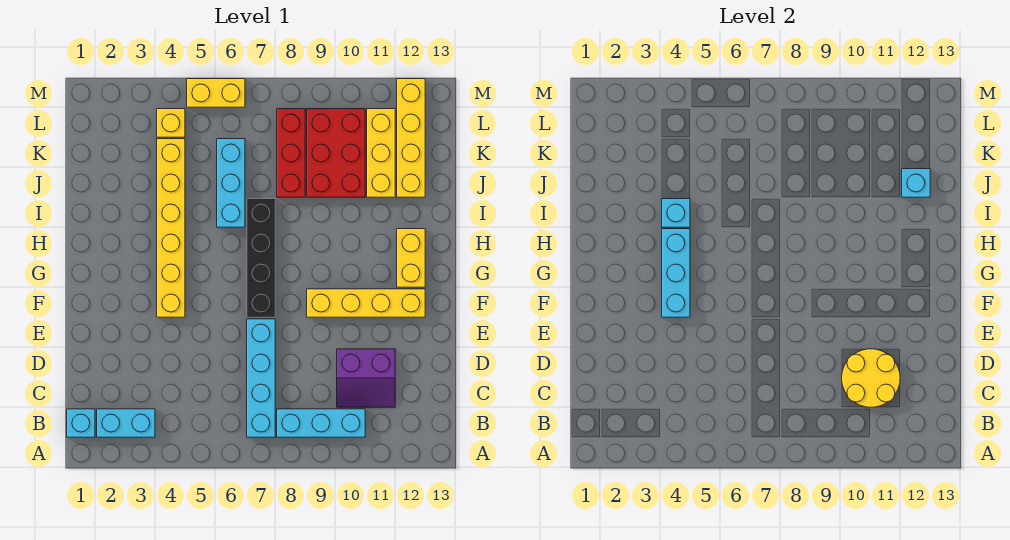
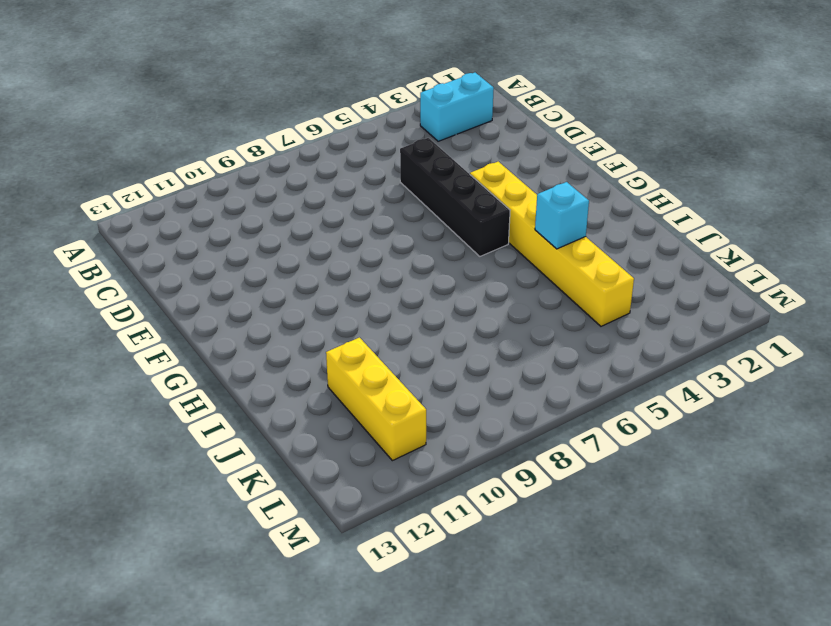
black brick D5:G5 level 1 -> black brick F7:I7 level 1
none -> cyan brick B1 level 1
none -> cyan brick B7:E7 level 1
none -> cyan brick B8:B10 level 1

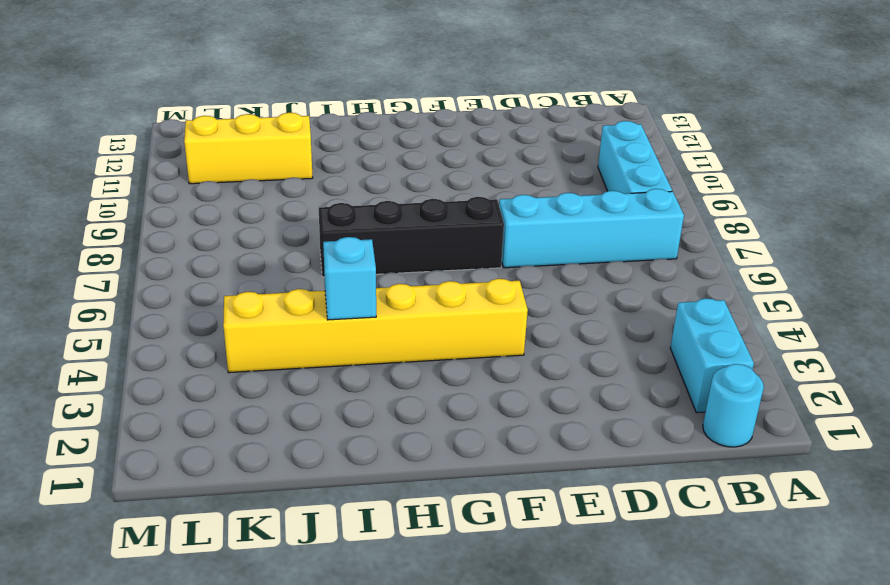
cyan round brick B1 level 1 -> cyan brick B1 level 1
none -> purple slope C10:D11 level 1 top D
none -> yellow brick F9:F12 level 1
none -> yellow brick G12:H12 level 1

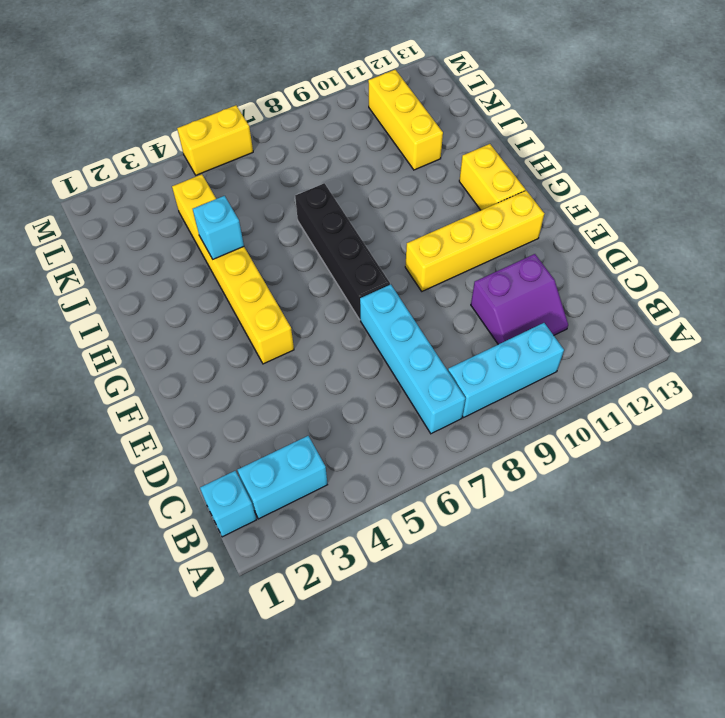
none -> cyan brick I6:K6 level 1
none -> red brick J8:L8 level 1
none -> red brick J9:L10 level 1

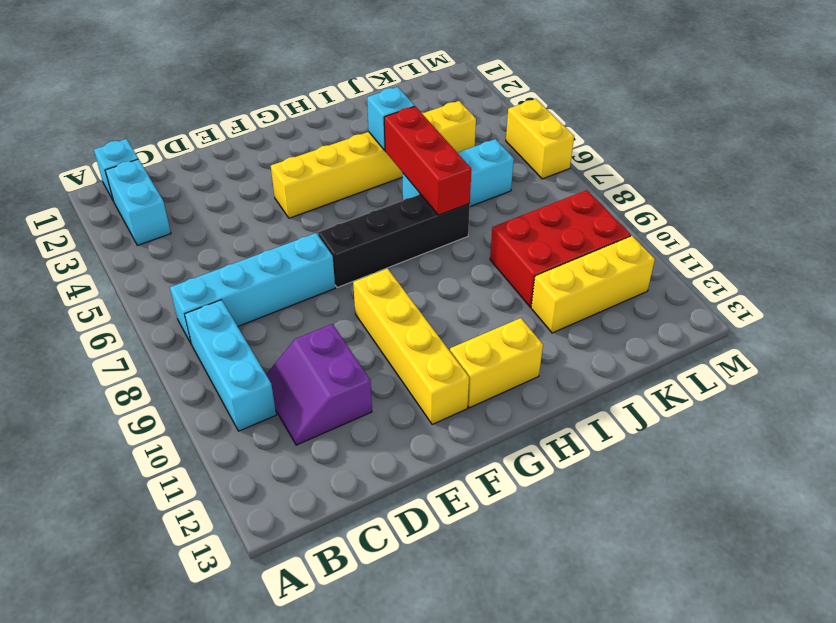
red brick I5:I7 level 2 -> red brick J8:L8 level 1
none -> yellow brick J12:M12 level 1
none -> yellow brick L4 level 1
none -> yellow round brick C10:D11 level 2

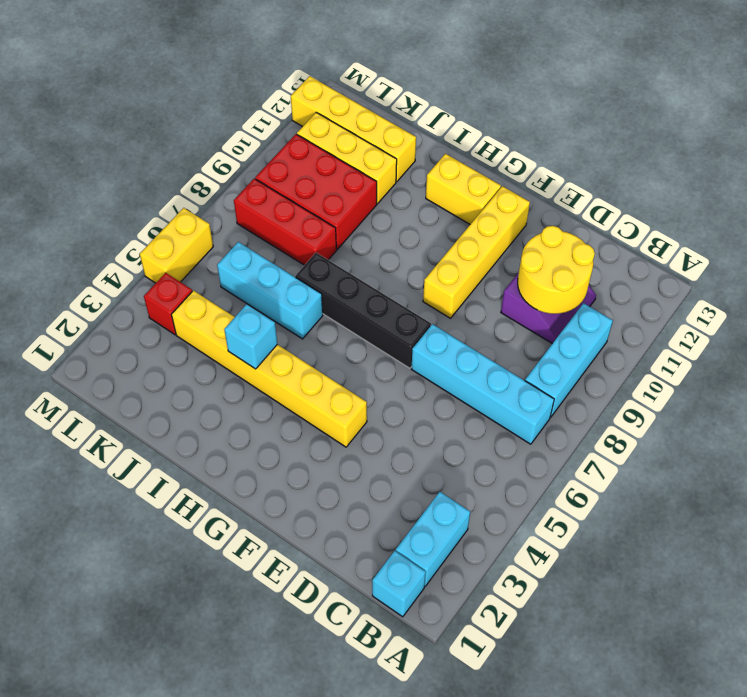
red brick L4 level 1 -> yellow brick L4 level 1
none -> cyan brick F4:H4 level 2
none -> cyan brick J12 level 2

